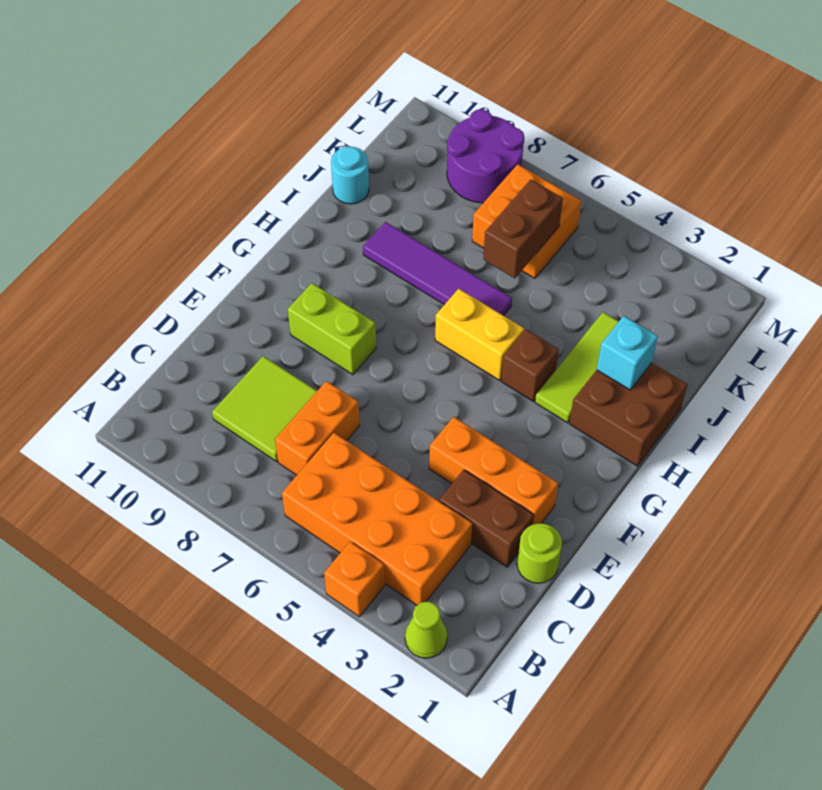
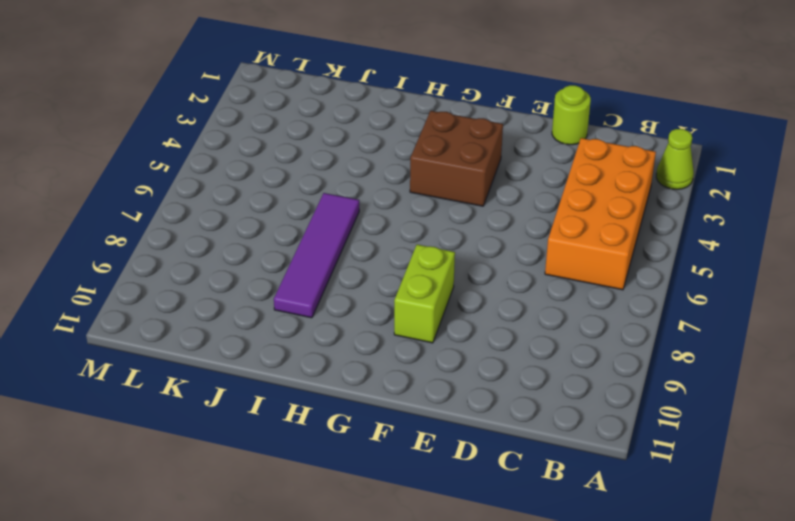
brown brick F3:G4 level 1 -> brown brick H1:I2 level 1
none -> orange brick A4 level 1
none -> orange brick C7:D7 level 1
none -> lime tile C8:D9 level 1

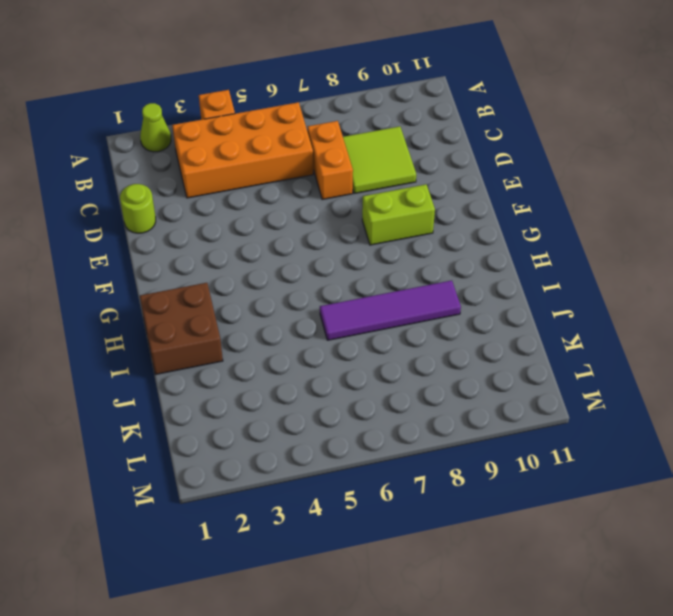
none -> brown brick D2:D3 level 1
none -> orange brick E2:E4 level 1
none -> lime tile H3:J3 level 1

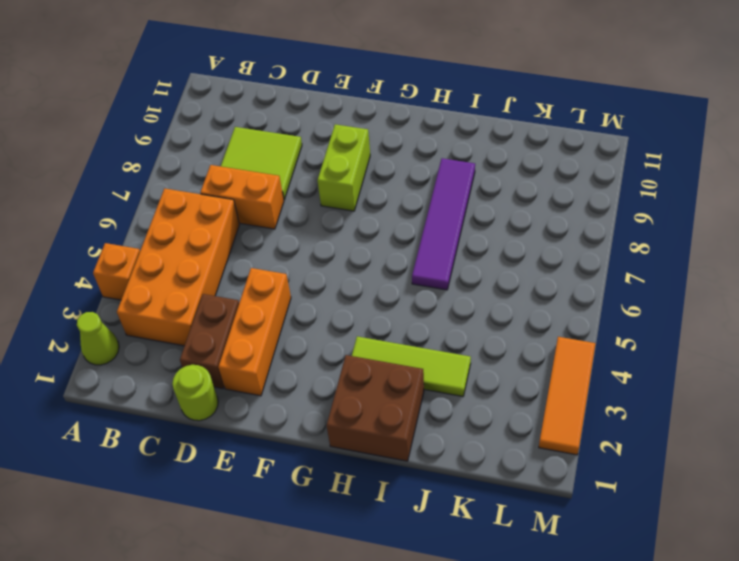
orange tile M2:M4 level 1 -> none
none -> brown brick H4 level 1
none -> yellow brick H5:H6 level 1
none -> cyan round brick J11 level 1

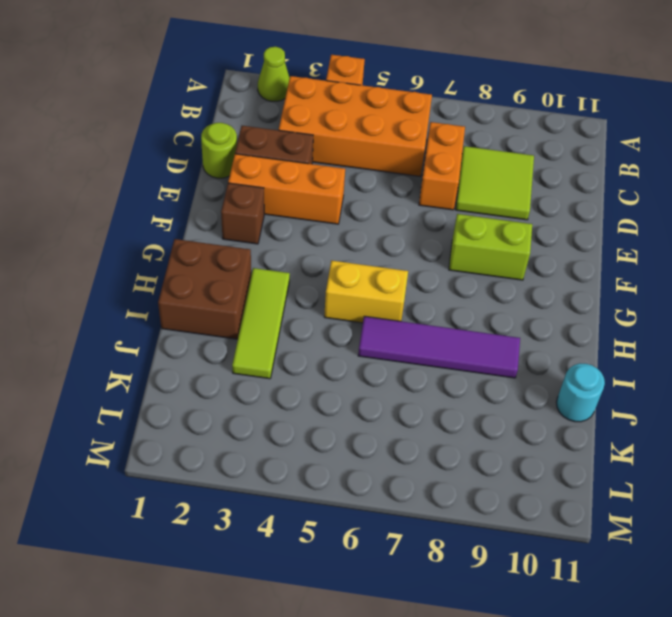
brown brick F2 level 1 -> brown brick H4 level 1
none -> orange brick K6:L7 level 1
none -> purple round brick L8:M9 level 1
none -> cyan brick I2 level 2

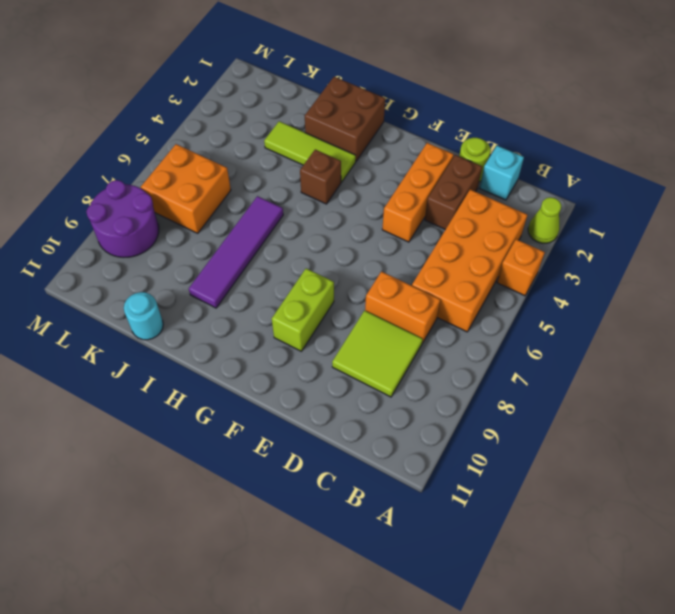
cyan brick C1 level 1 -> cyan brick I2 level 2
none -> yellow brick H5:H6 level 1
none -> brown brick J6:K6 level 2

